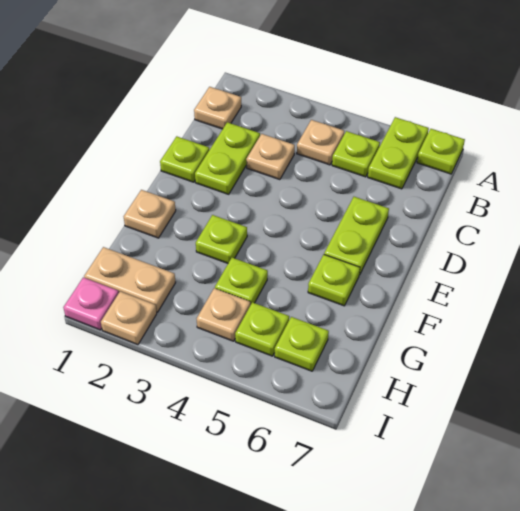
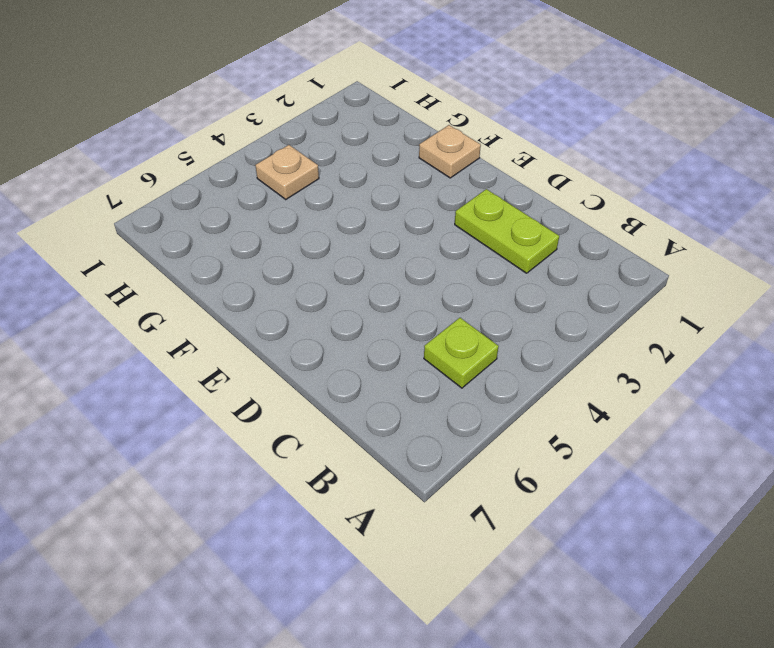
none -> lime plate A6:B6 level 1
none -> lime plate A7 level 1
none -> tan plate B1 level 1

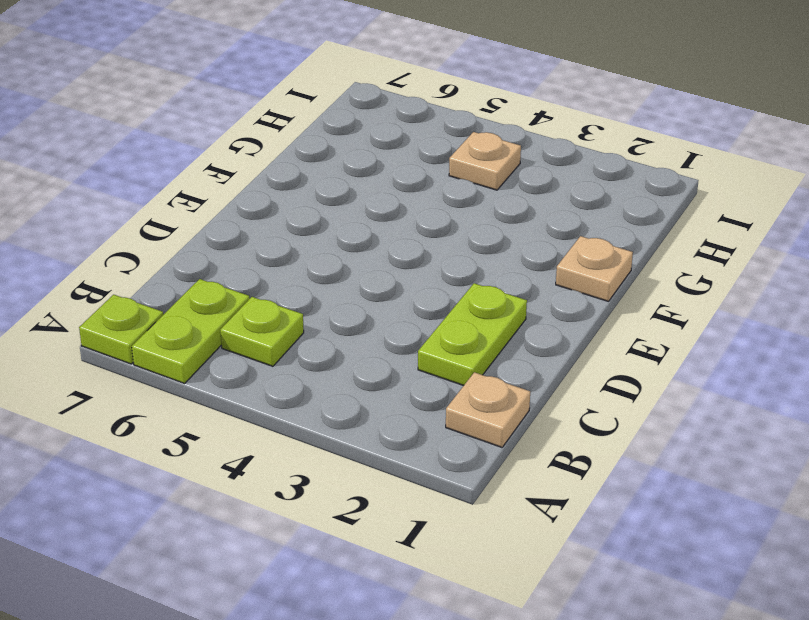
none -> tan plate B4 level 1
none -> tan plate C3 level 1
none -> lime plate D1 level 1

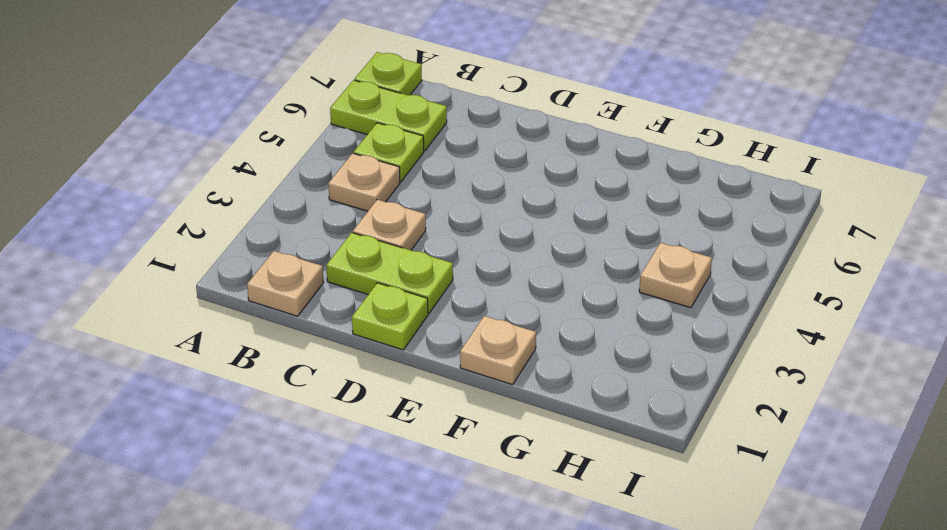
none -> lime plate D6:E6 level 1
none -> lime plate F3 level 1
none -> lime plate F6 level 1

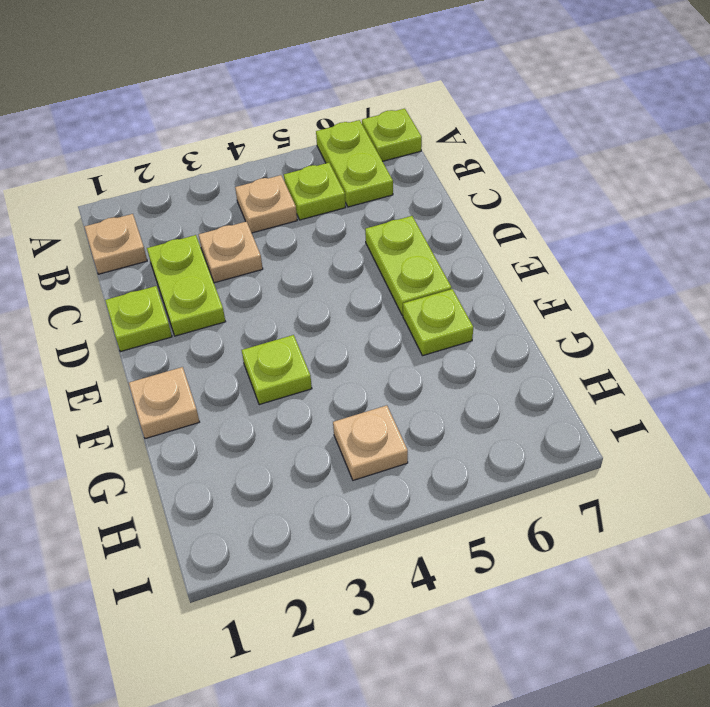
none -> lime plate G4 level 1
none -> tan plate H1:H2 level 1
none -> lime plate H5 level 1

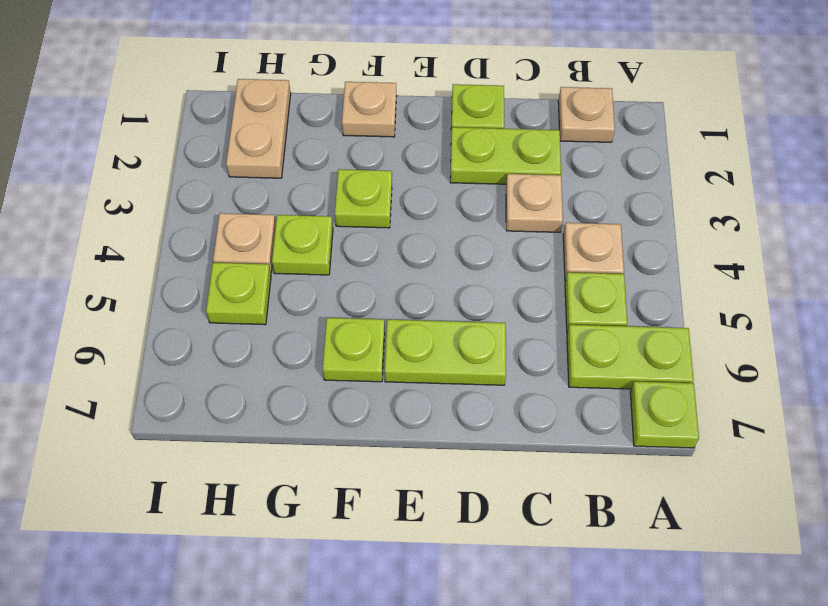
none -> lime plate H6 level 1
none -> pink plate I1 level 1
none -> tan plate I2 level 1

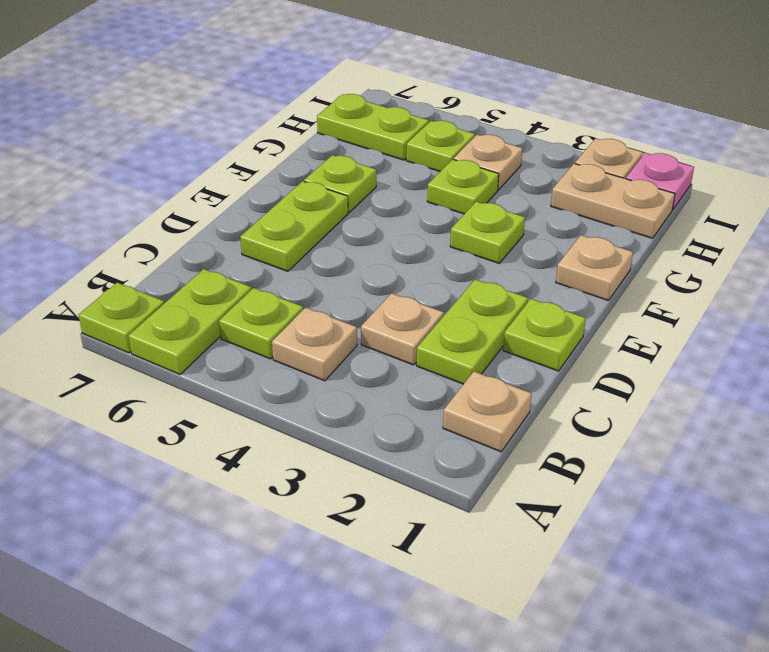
lime plate H6:H7 level 1 -> lime plate H6 level 1

